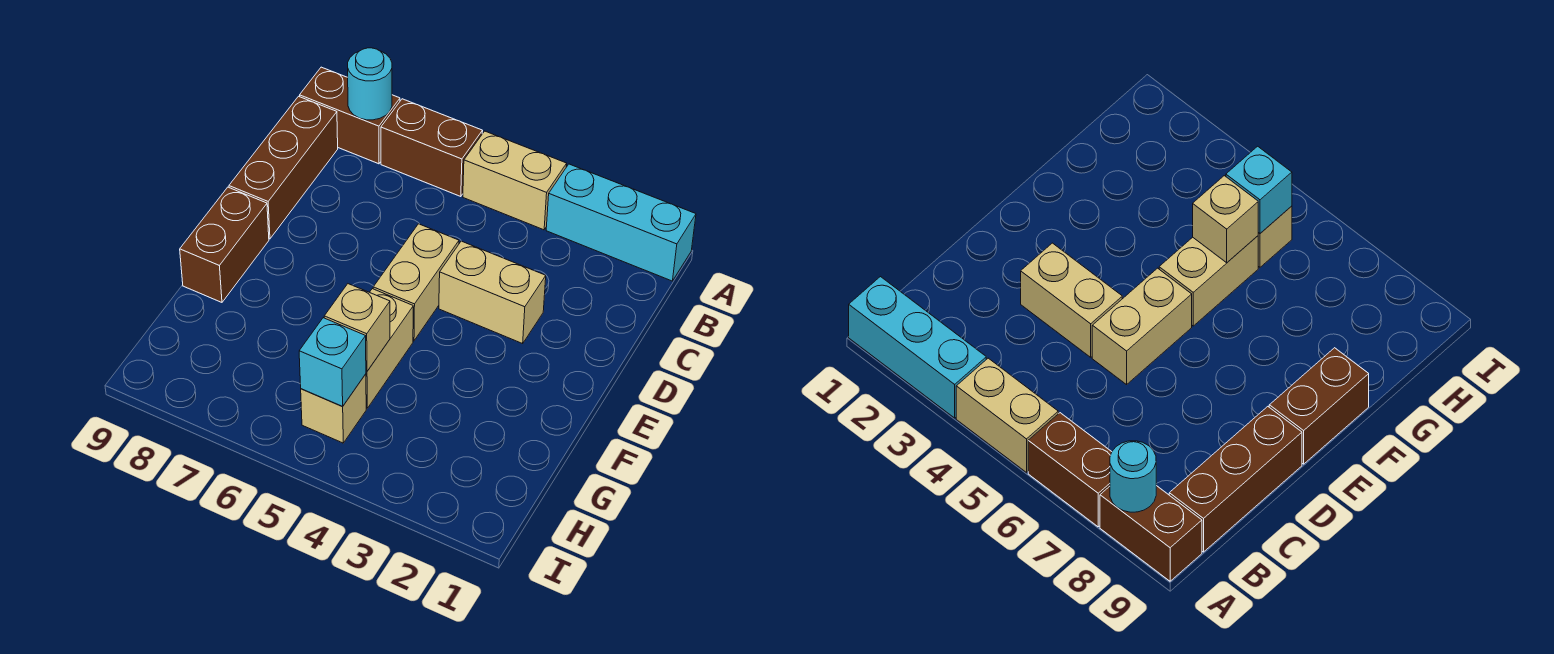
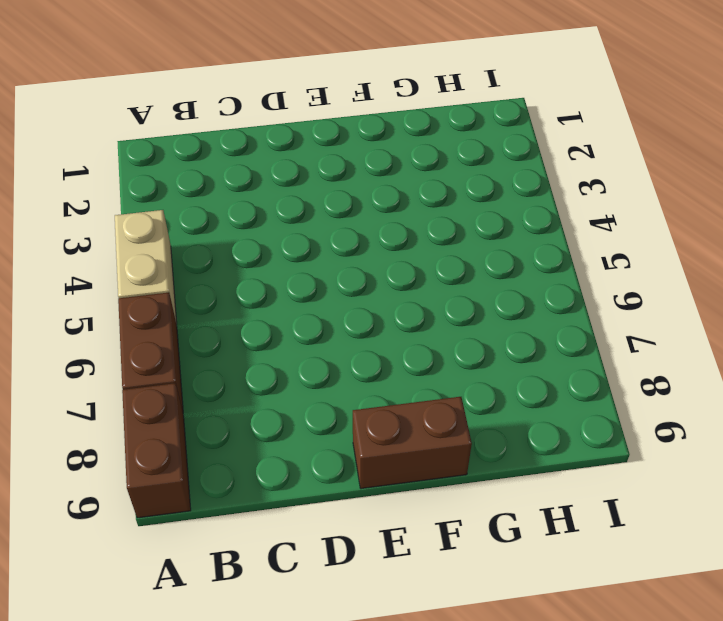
none -> cyan brick A1:A3 level 1
none -> brown brick B9:D9 level 1
none -> tan brick D3:D4 level 1

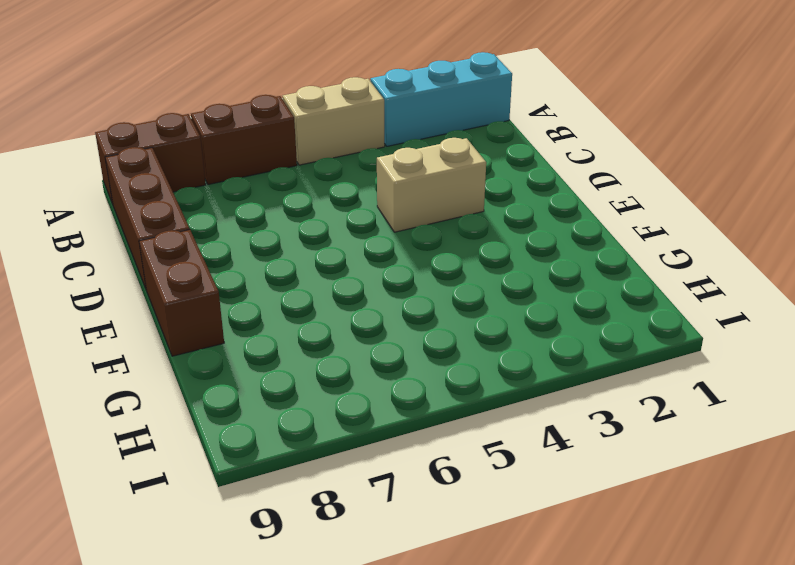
none -> tan brick D5:E5 level 1
none -> tan brick F5:G5 level 1
none -> tan brick H5 level 1

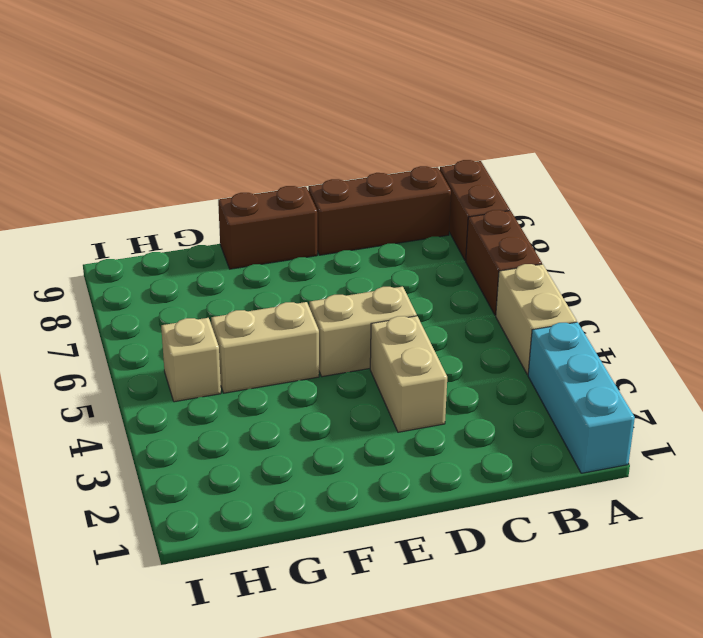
none -> cyan round brick A8 level 2
none -> tan brick G5 level 2
none -> cyan brick H5 level 2

